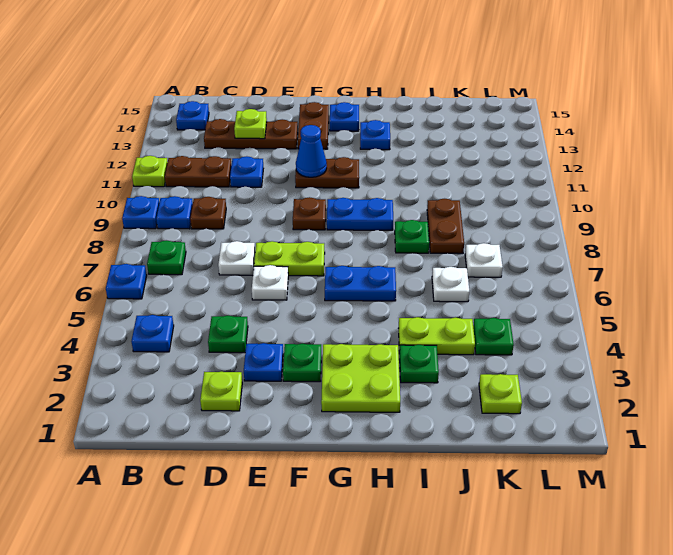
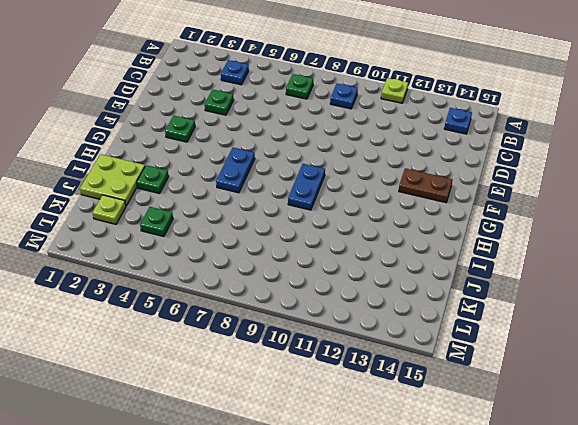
lime plate I1:J2 level 1 -> lime plate G2:H3 level 1
none -> blue plate A6 level 1
none -> blue plate A9 level 1
none -> brown plate B11:C11 level 1
none -> brown plate C9 level 1

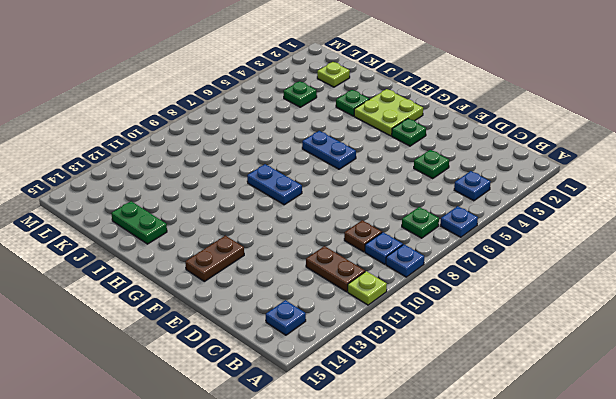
green plate I14:J14 level 1 -> none
none -> brown plate C13:E13 level 1
none -> lime plate D2 level 1
none -> white plate D7 level 1
none -> blue plate D11 level 1

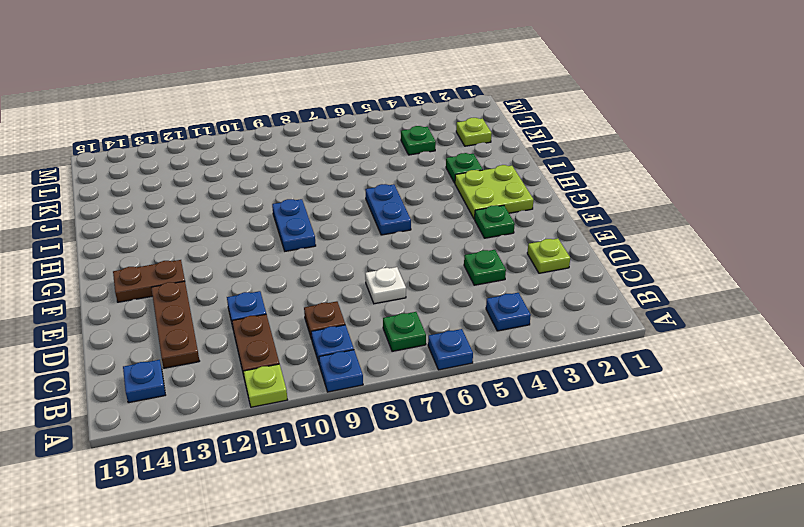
none -> blue plate E3 level 1
none -> white plate E6 level 1
none -> lime plate E7:F7 level 1
none -> brown plate F9 level 1

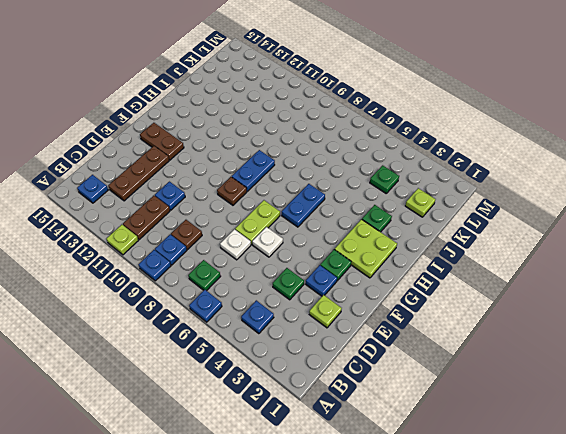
none -> brown plate F11:G11 level 1
none -> blue plate G14 level 1
none -> blue plate H13 level 1
none -> lime plate I4:J4 level 1

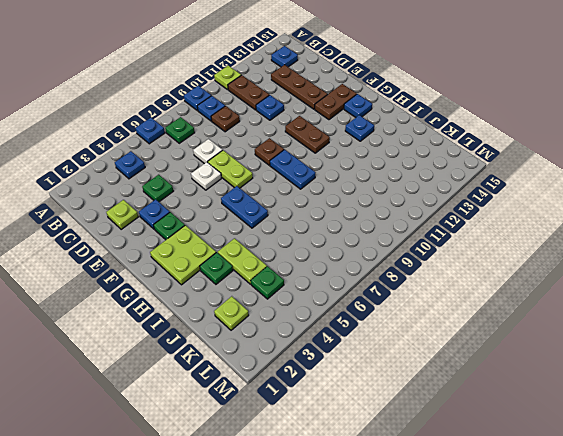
none -> green plate I8 level 1
none -> white plate J6 level 1
none -> brown plate J8:J9 level 1
none -> white plate K7 level 1

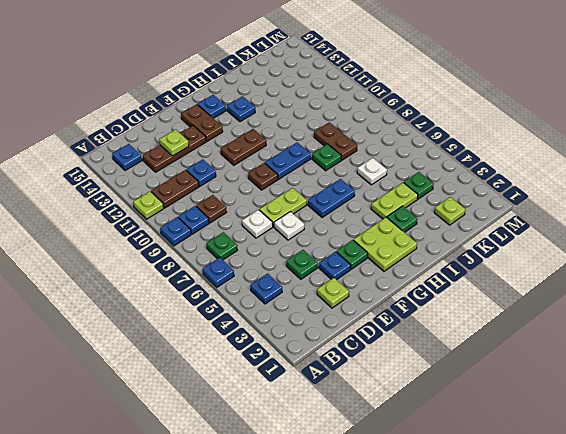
none -> white plate K7 level 1
none -> blue cone F11 level 2

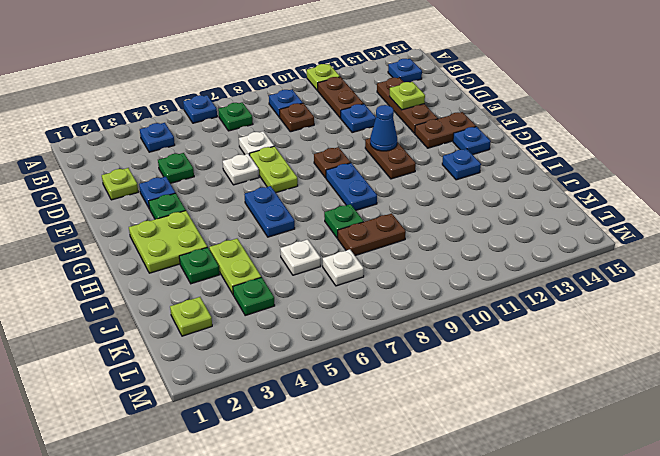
none -> blue plate A9 level 1

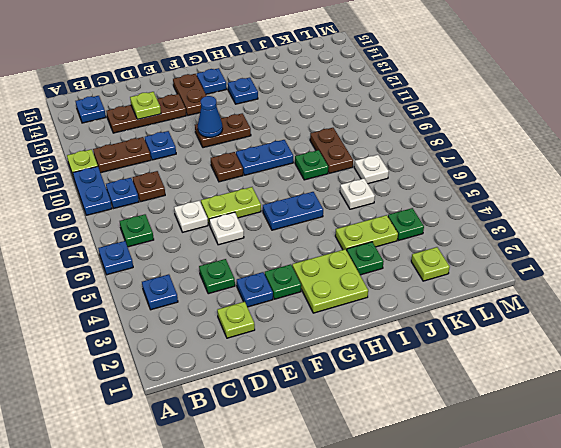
blue plate A9:A10 level 1 -> blue plate A9 level 1

